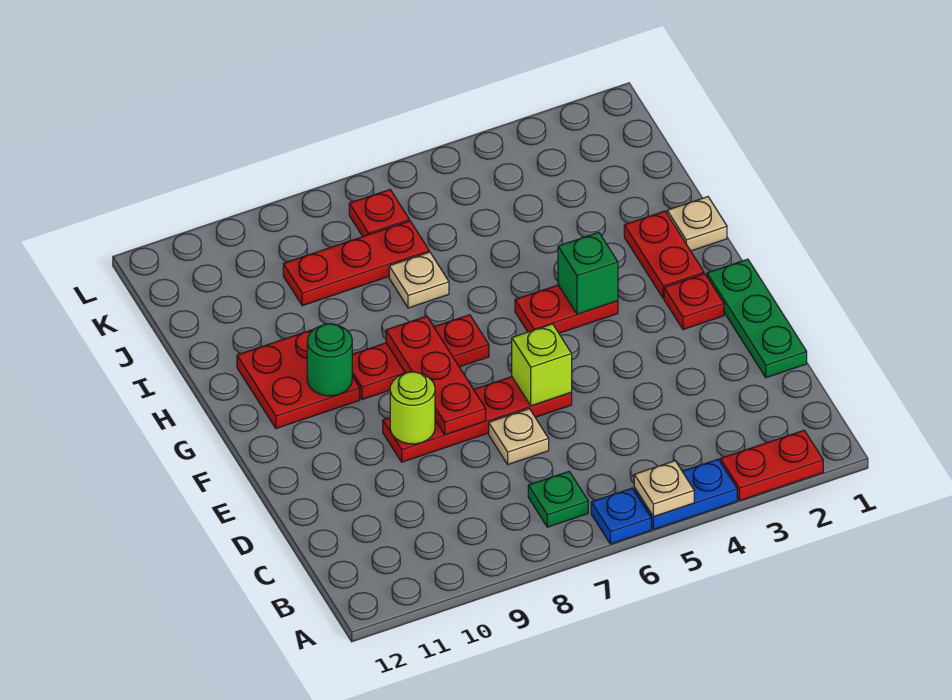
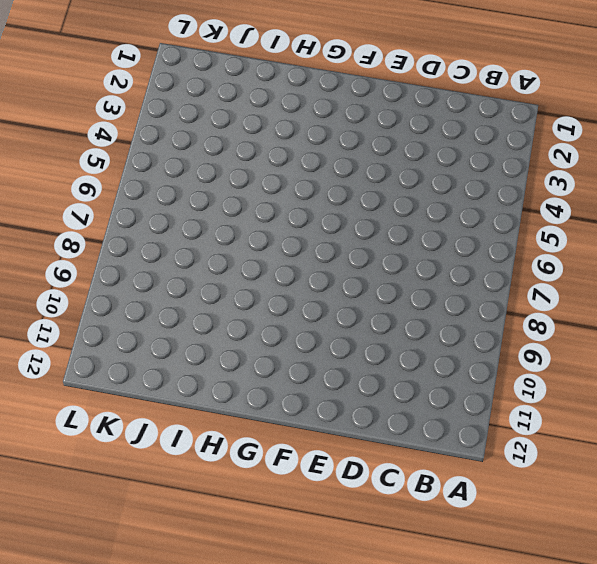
none -> red plate A2:A3 level 1
none -> blue plate A4:A5 level 1
none -> blue plate A6 level 1

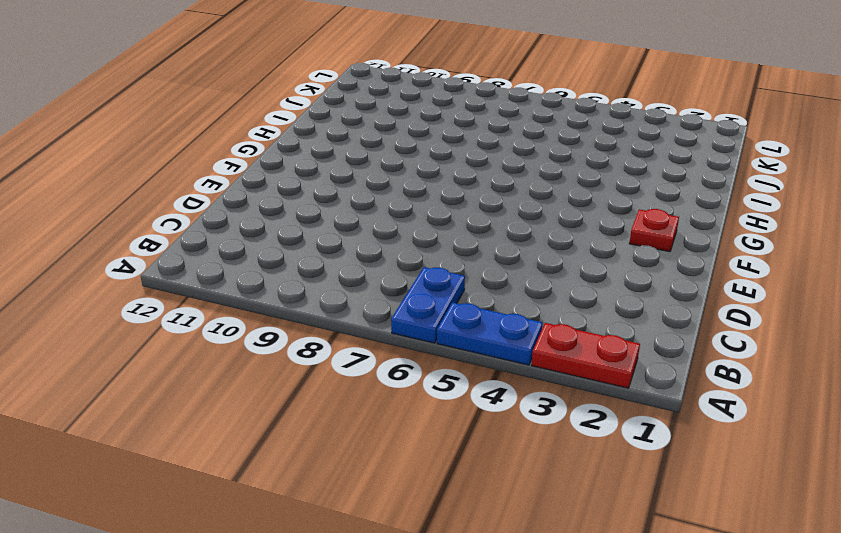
blue plate A6:B6 level 1 -> blue plate A6 level 1
none -> green plate B7 level 1
none -> green plate D1:F1 level 1
none -> tan plate D7 level 1

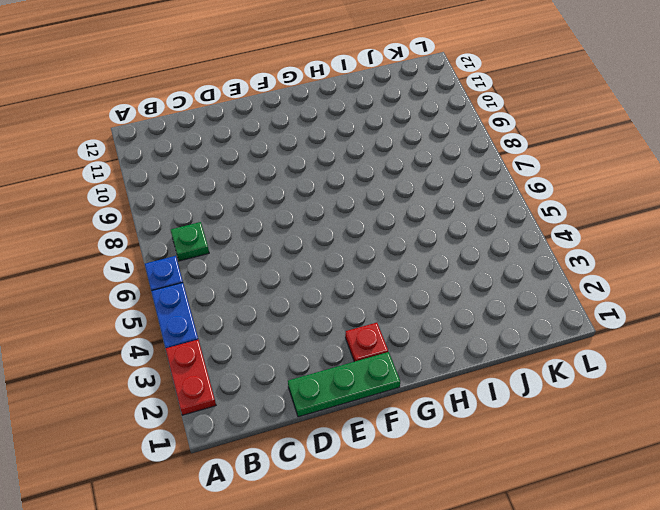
none -> tan plate D7 level 1
none -> red plate E6:E9 level 1
none -> red plate G2:H2 level 1

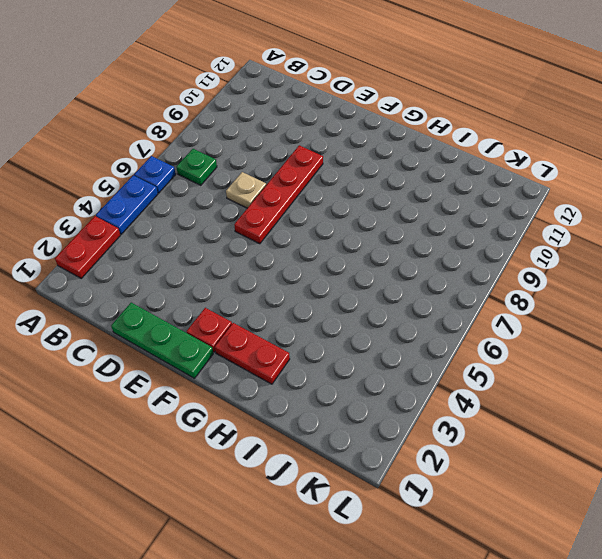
none -> red plate G4:G5 level 1
none -> red plate G7:G9 level 1
none -> red plate G10:H11 level 1

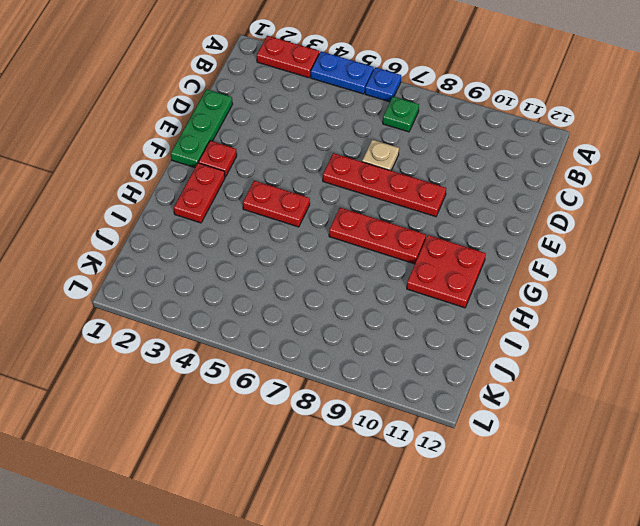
none -> tan plate H1 level 1
none -> tan plate I7 level 1
none -> red plate J7:J9 level 1

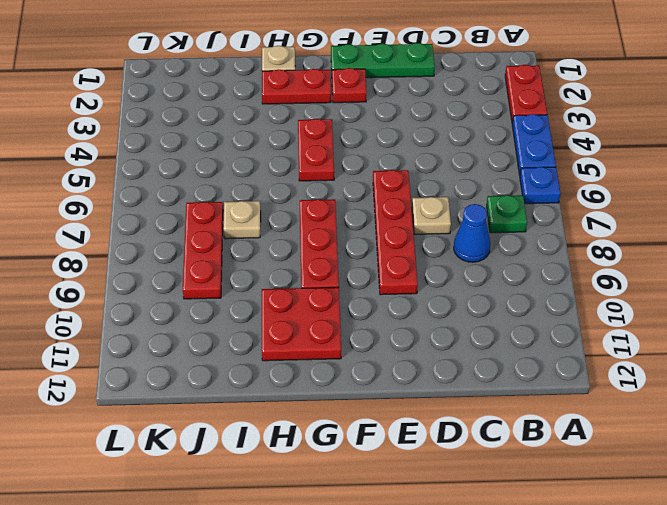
blue cone C8 level 1 -> none
none -> red plate K7 level 1
none -> tan plate A5 level 2
none -> lime brick E6 level 2

